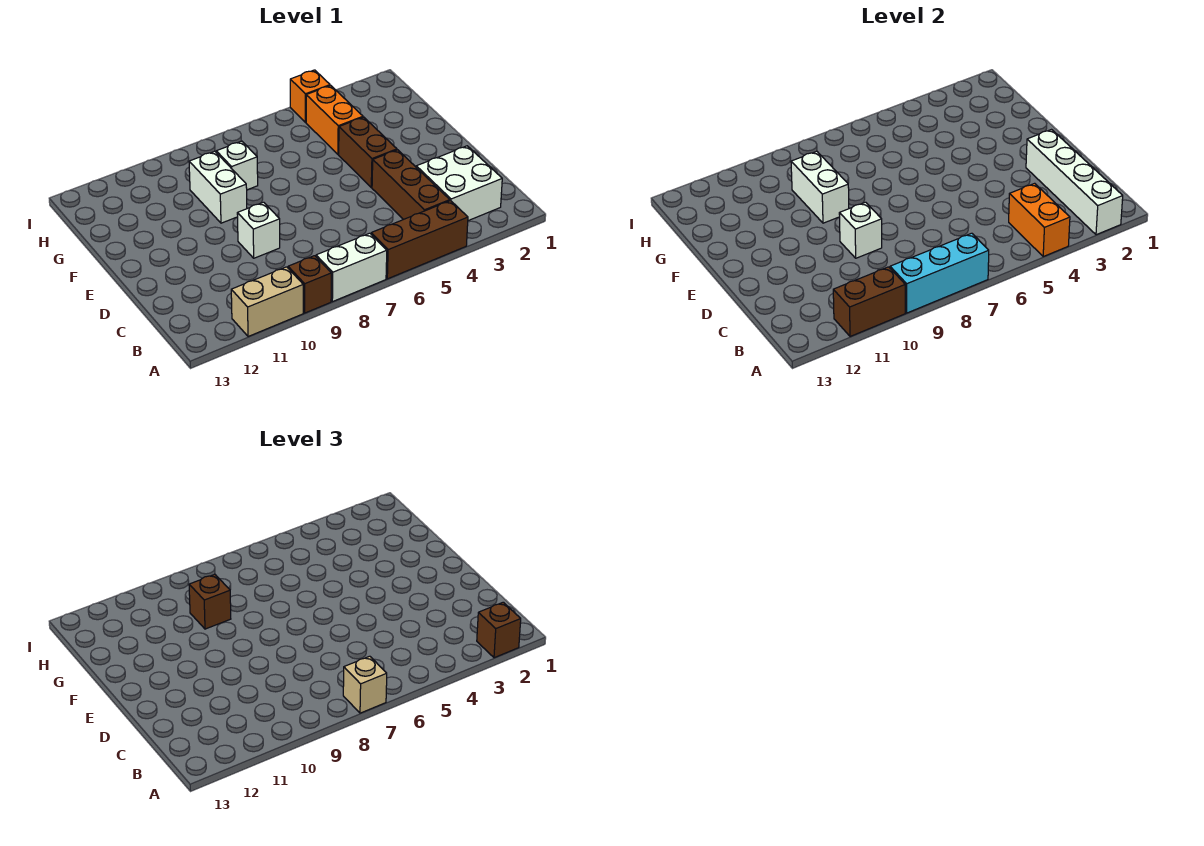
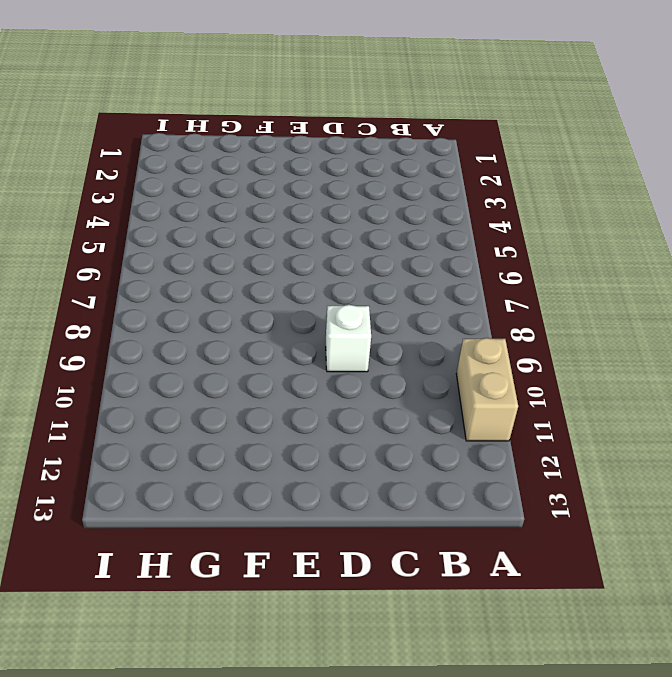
none -> brown brick A4:A6 level 1
none -> white brick A7:A8 level 1
none -> brown brick A9 level 1

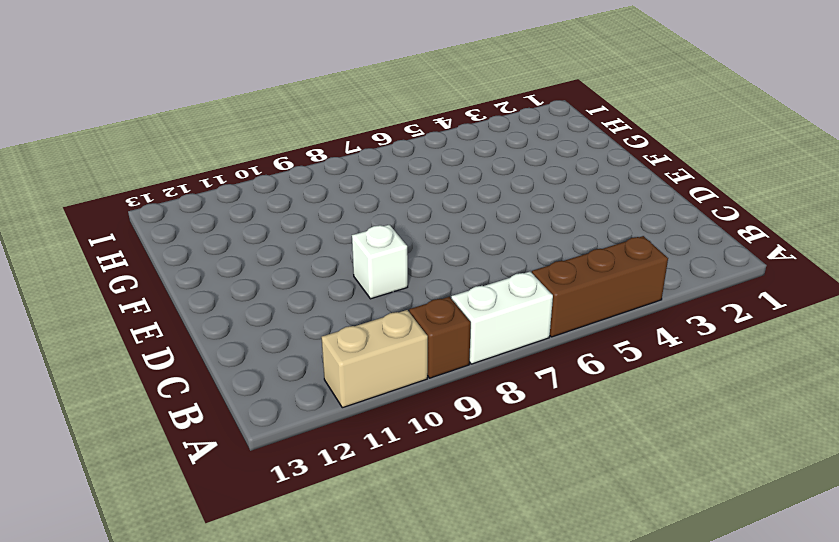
none -> white brick B2:C3 level 1
none -> brown brick B4:D4 level 1
none -> brown brick E4:F4 level 1

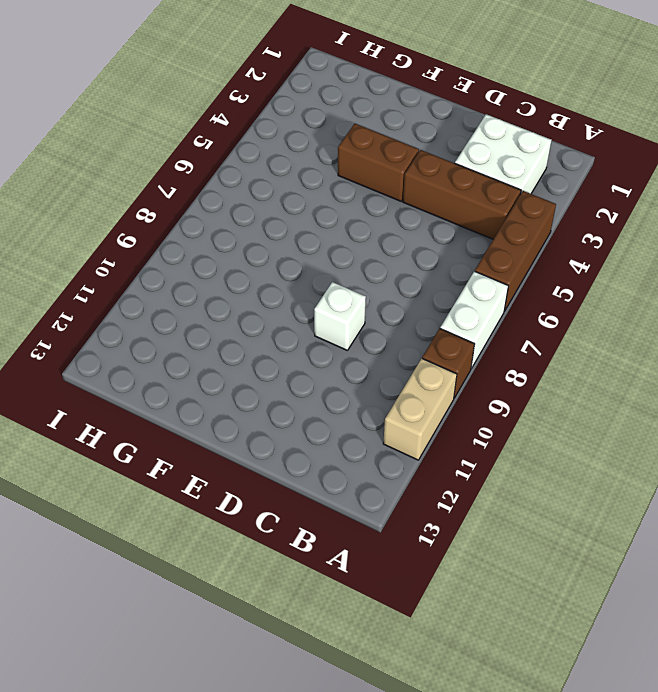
none -> white brick F9:G9 level 1
none -> orange brick G4:H4 level 1
none -> white brick G8 level 1

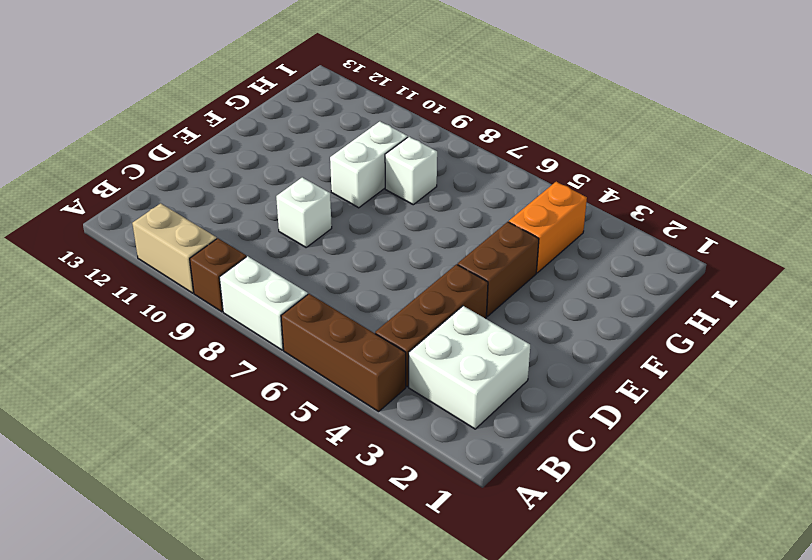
none -> orange brick I4 level 1
none -> white brick A2:D2 level 2
none -> orange brick A4:B4 level 2

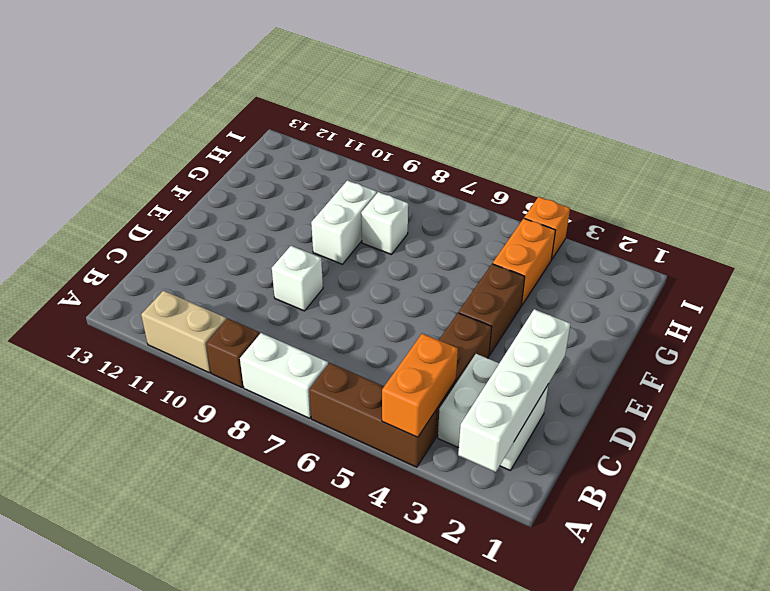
none -> cyan brick A7:A9 level 2
none -> brown brick A10:A11 level 2
none -> white brick D9 level 2

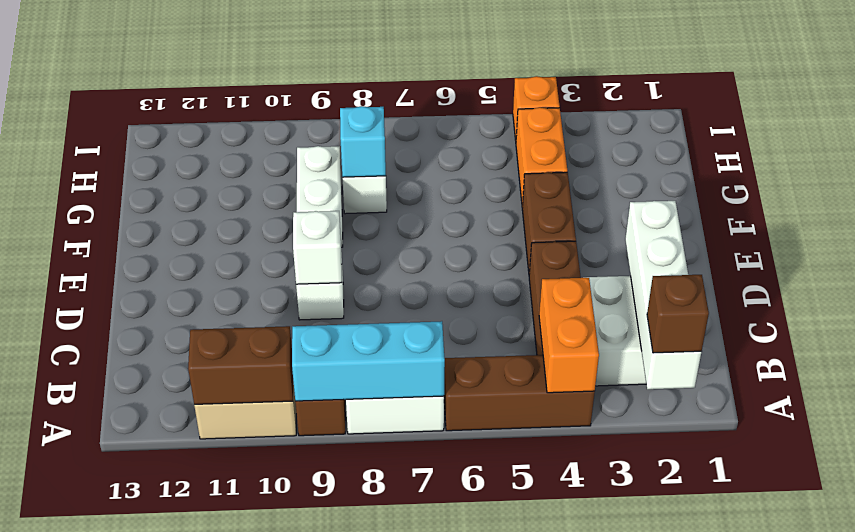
cyan brick G8 level 2 -> none
none -> white brick F9:G9 level 2
none -> tan brick A7 level 3
none -> brown brick G9 level 3

